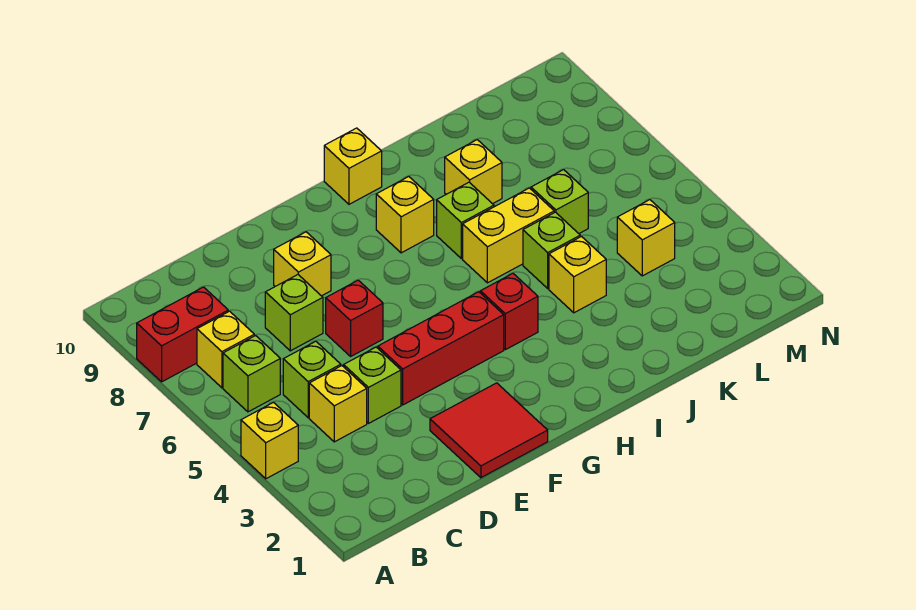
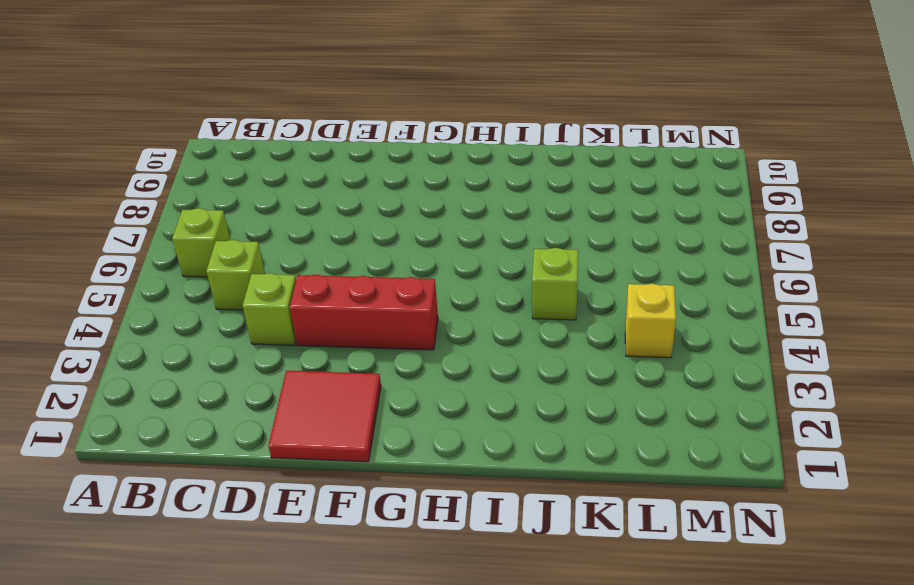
none -> yellow brick A4 level 1
none -> red brick A8:B8 level 1
none -> yellow brick B7 level 1

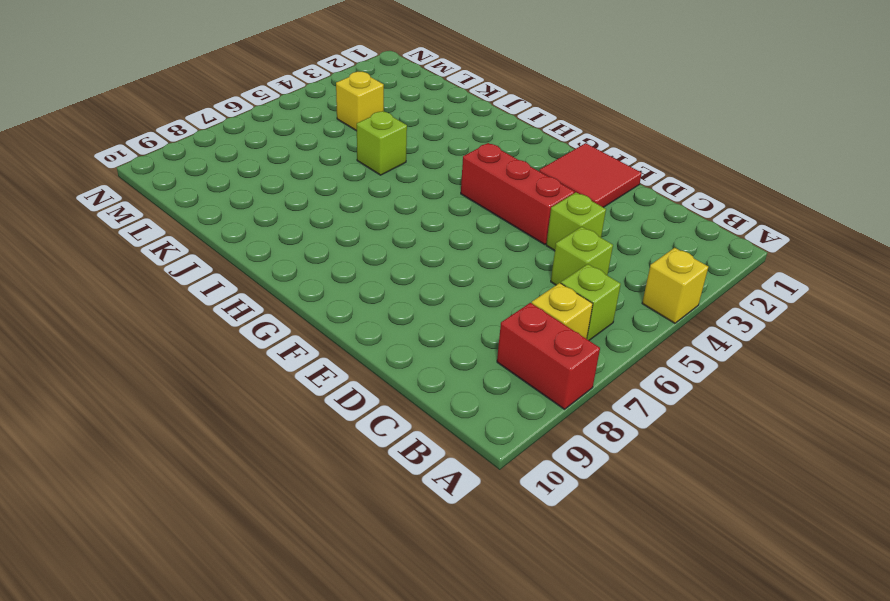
none -> yellow brick C4 level 1
none -> lime brick D7 level 1
none -> red brick E6 level 1

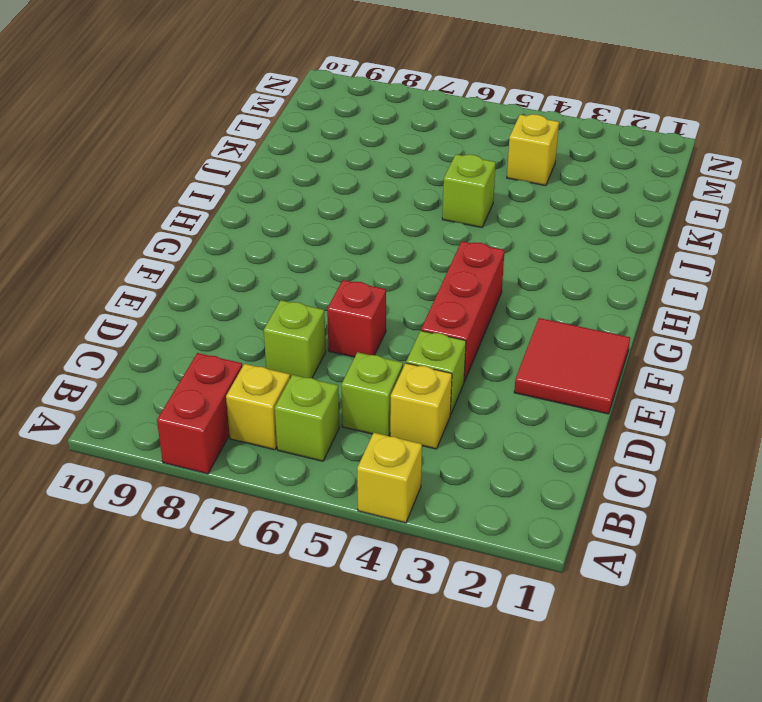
none -> yellow brick E8 level 1
none -> red brick H4 level 1
none -> yellow brick H8 level 1

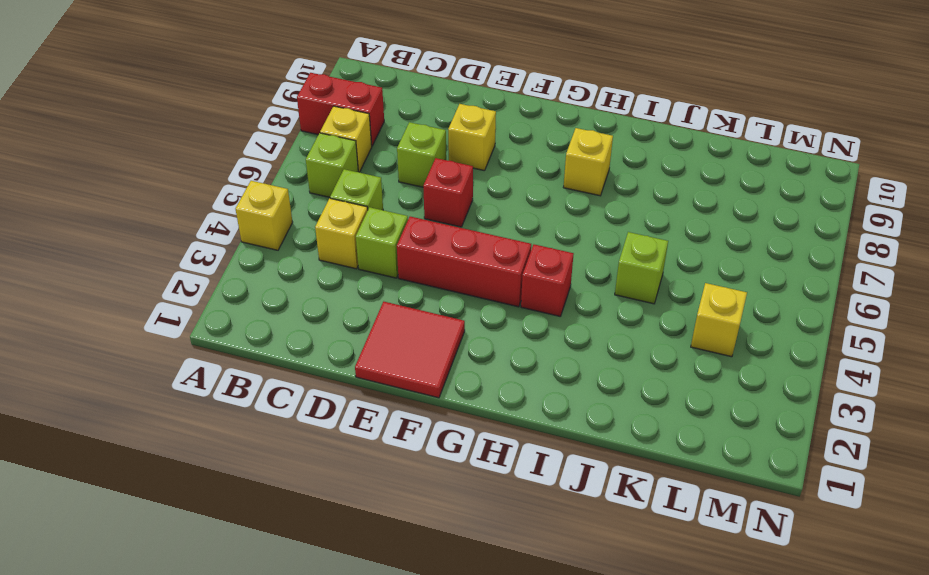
none -> yellow brick H10 level 1
none -> yellow brick I6:J6 level 1
none -> lime brick I7 level 1

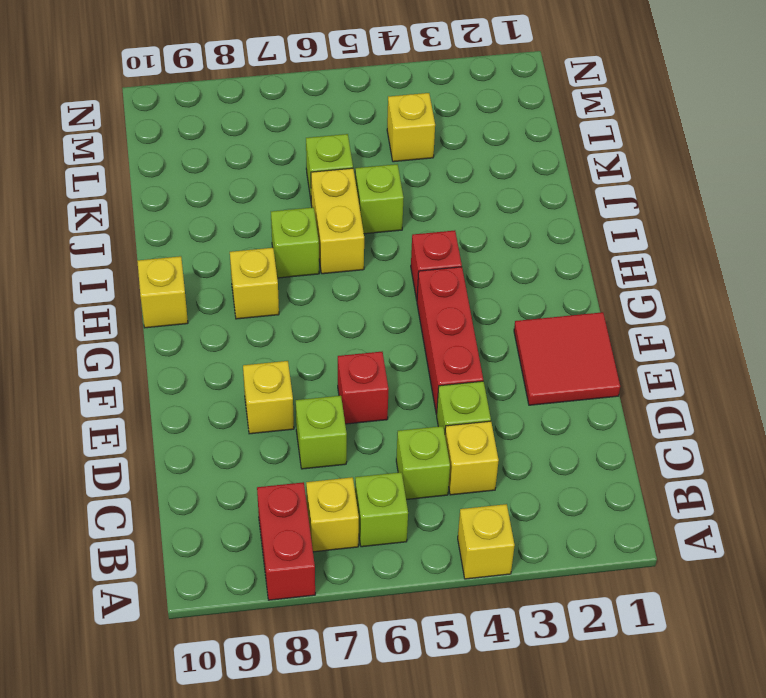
none -> yellow brick J4 level 1
none -> yellow brick J8 level 1

